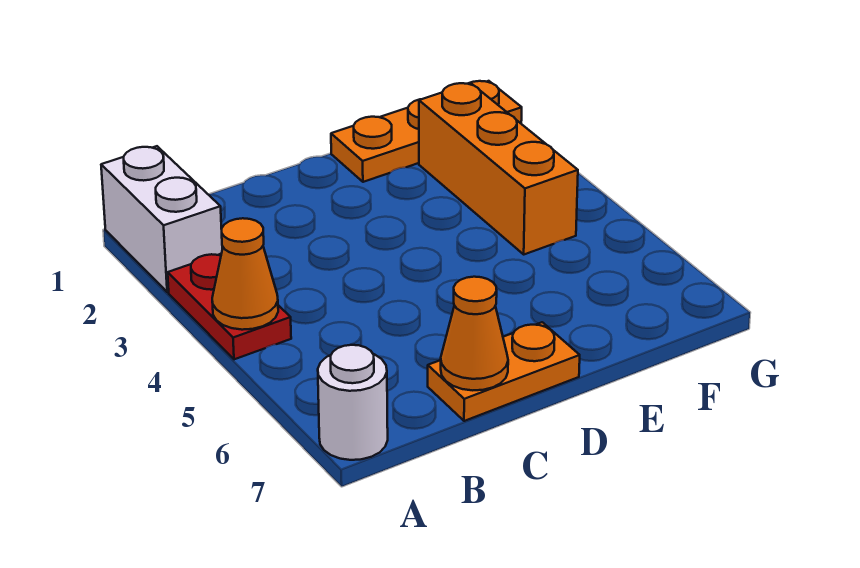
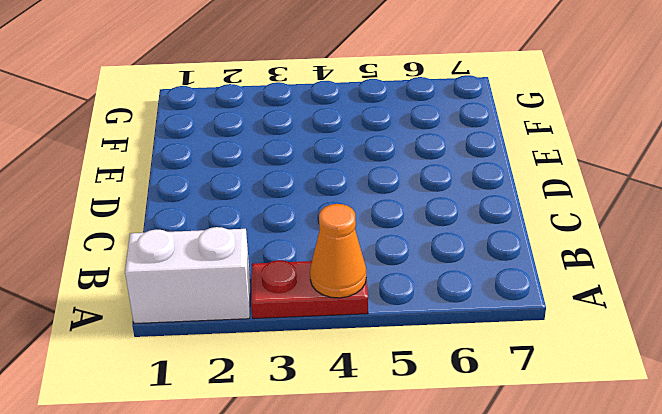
none -> white round brick A7 level 1
none -> orange plate C7:D7 level 1

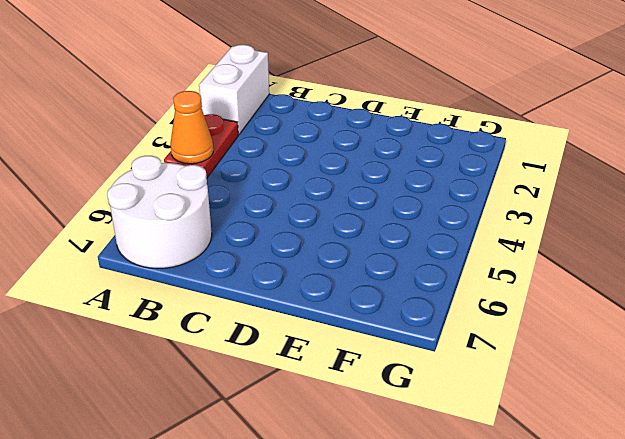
white round brick A6:B7 level 1 -> white round brick A7 level 1
none -> orange plate C7:D7 level 1
none -> orange plate E1:G1 level 1

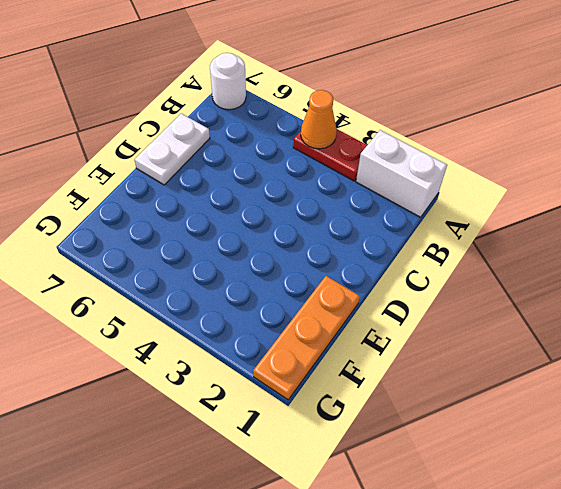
white plate C7:D7 level 1 -> orange plate C7:D7 level 1
none -> orange brick F2:F4 level 1
none -> orange cone C7 level 2

